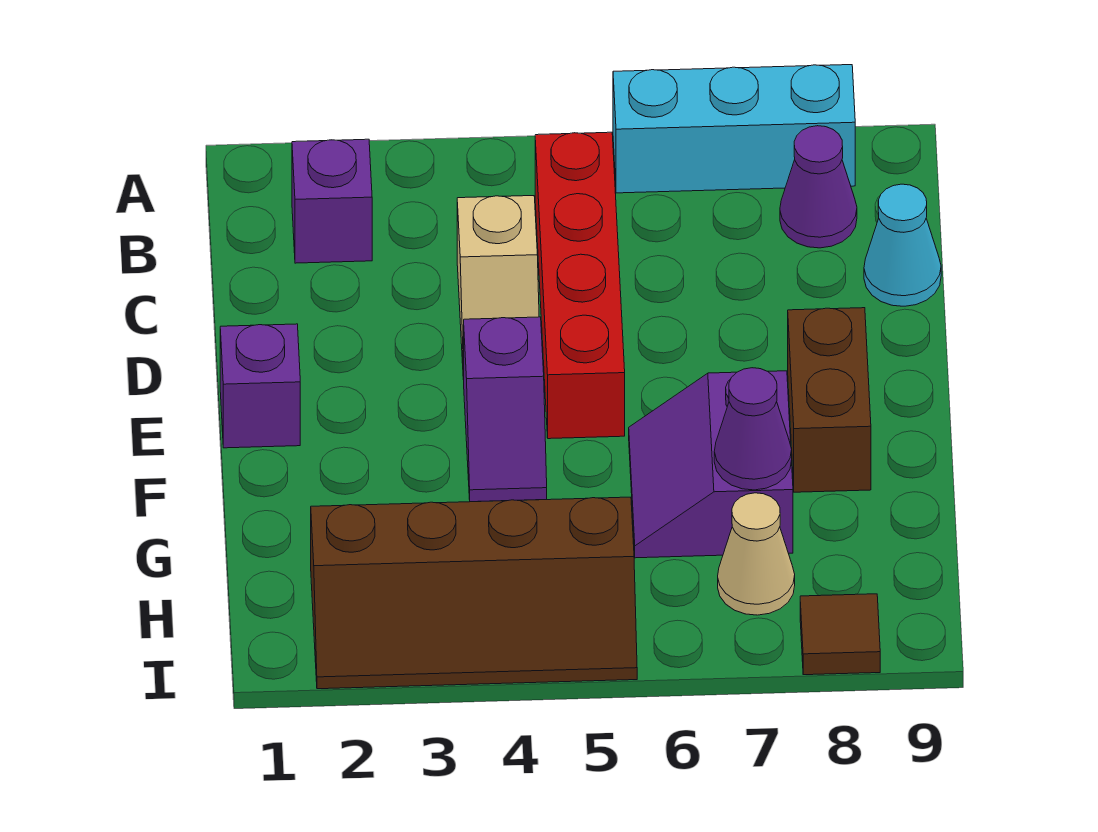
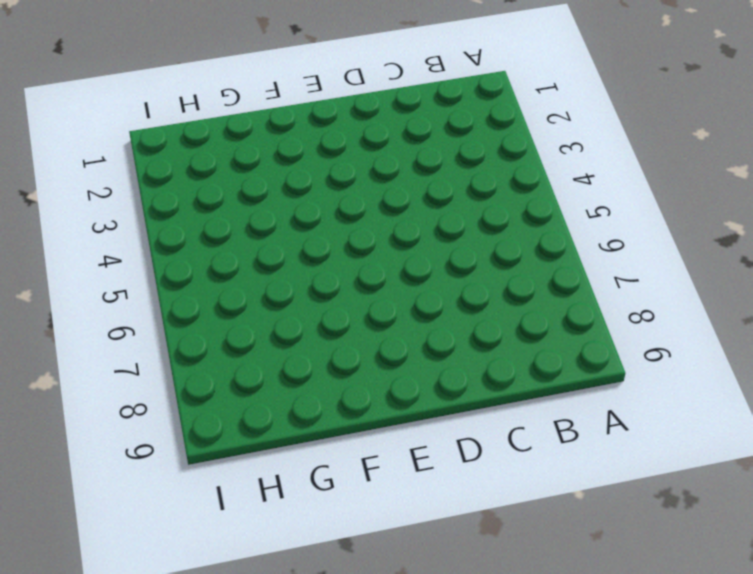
none -> cyan brick A6:A8 level 1
none -> purple brick B2 level 1
none -> red brick B5:E5 level 1

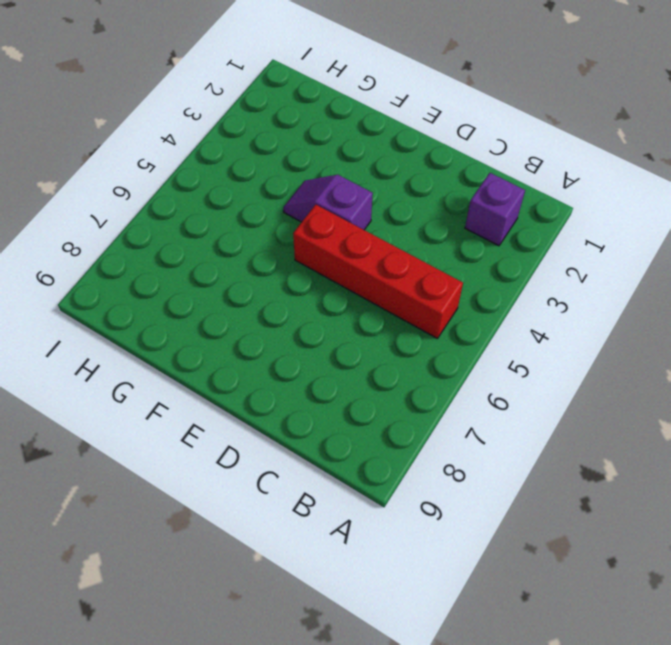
none -> cyan brick A6:A8 level 1
none -> purple cone B8 level 1
none -> tan slope C4:D4 level 1 top C

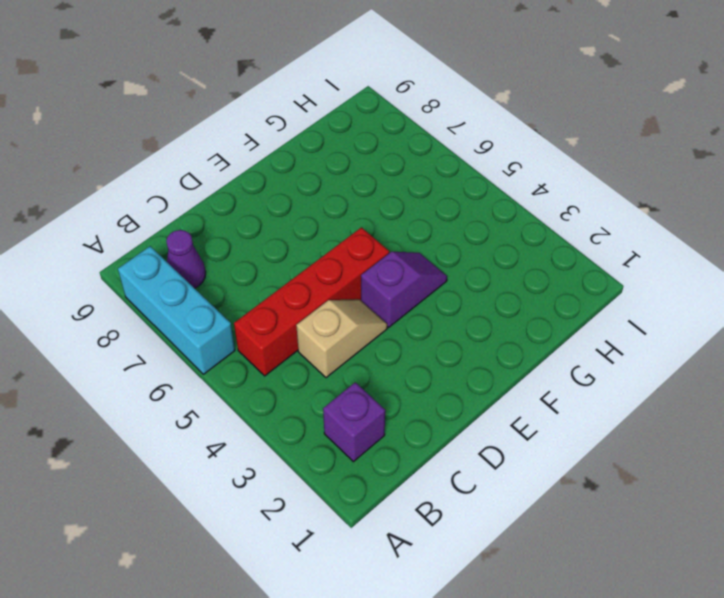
none -> cyan cone C9 level 1
none -> purple brick E1 level 1
none -> brown brick E8:F8 level 1

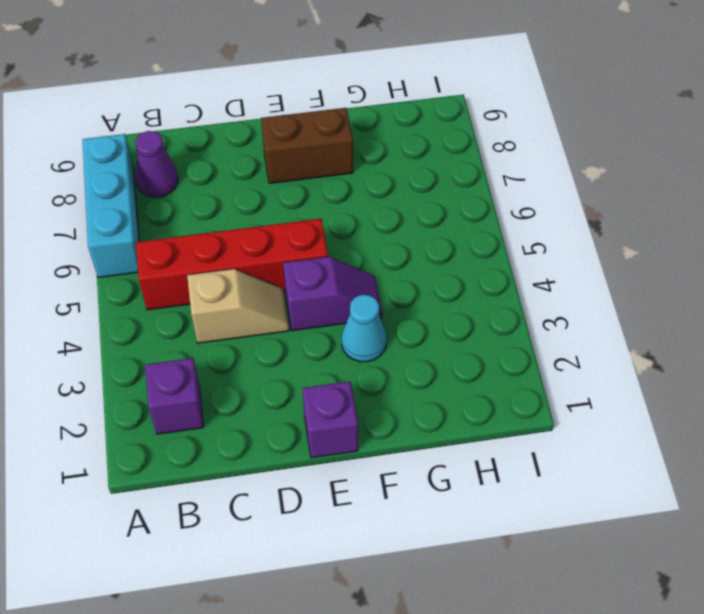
cyan cone F3 level 1 -> cyan cone C9 level 1
none -> purple slope F6:G7 level 1 top 7
none -> brown slope H2:I5 level 1 top H
none -> tan cone H7 level 1

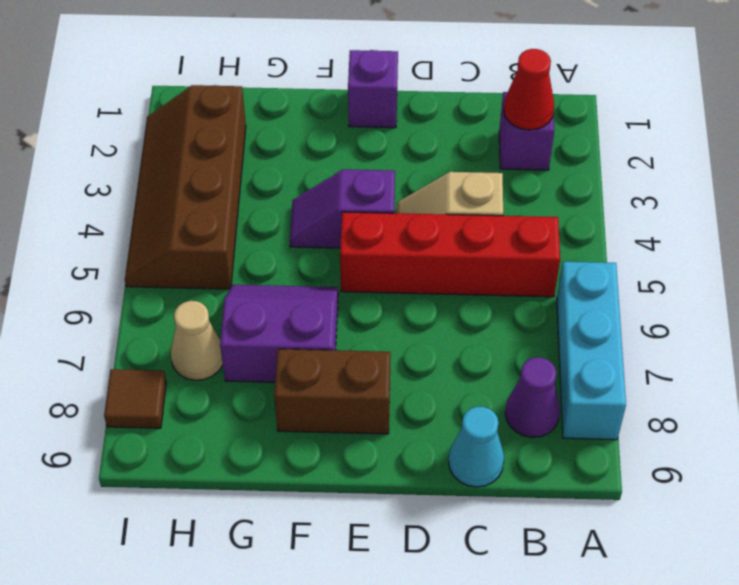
red cone B2 level 2 -> none
none -> purple cone G7 level 2

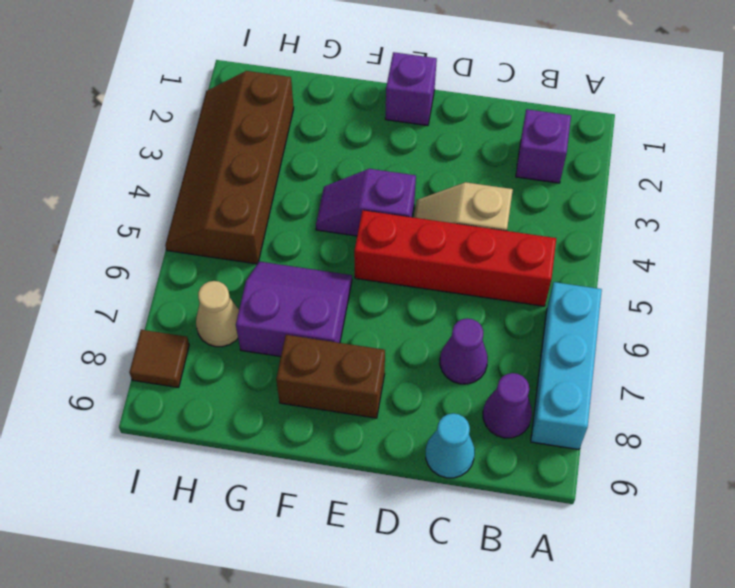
purple cone C7 level 1 -> purple cone G7 level 2

